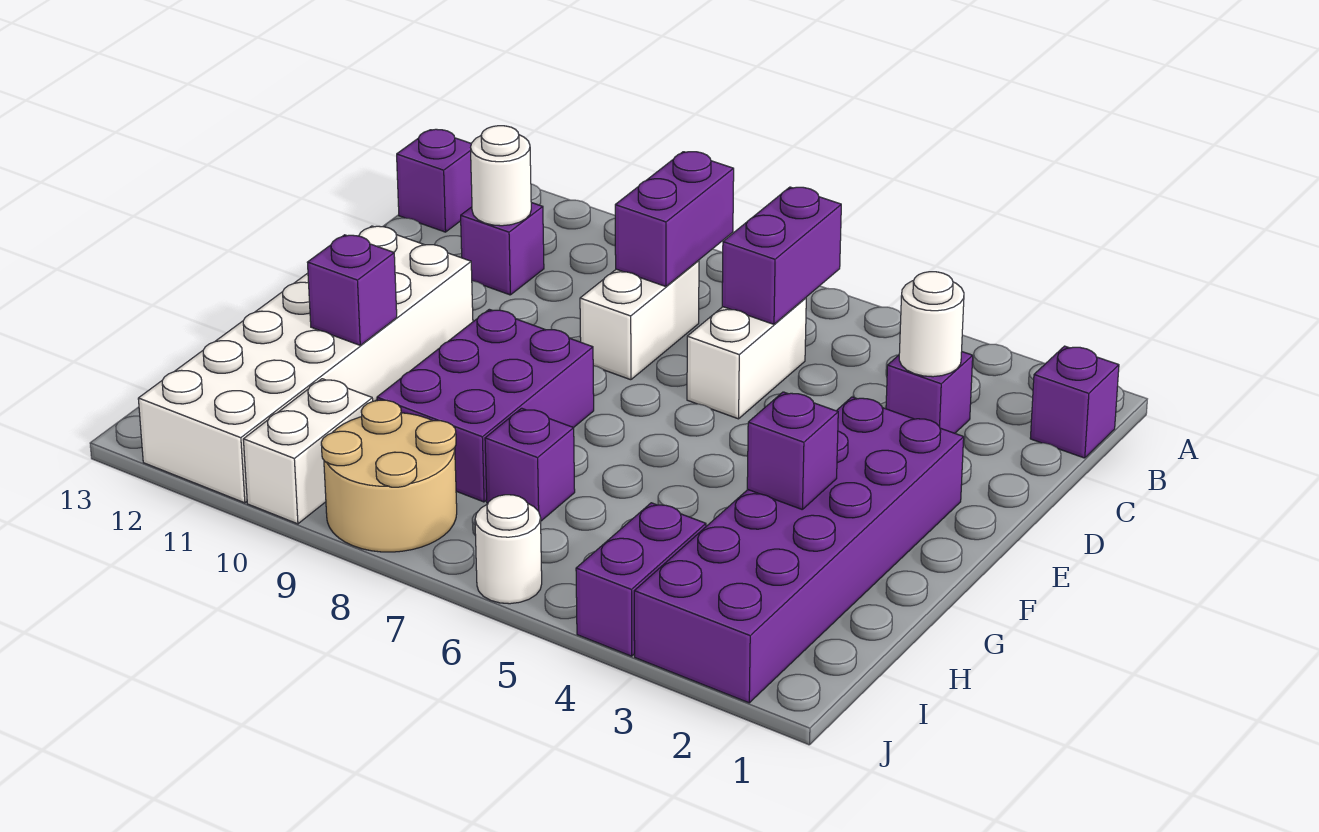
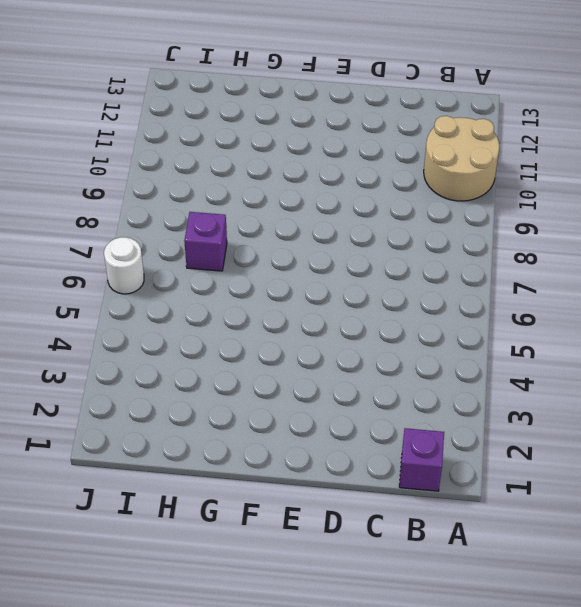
tan round brick A10:B11 level 1 -> tan round brick I8:J9 level 1
none -> purple brick B13 level 1
none -> purple brick C3 level 1
none -> white brick C6:D6 level 1

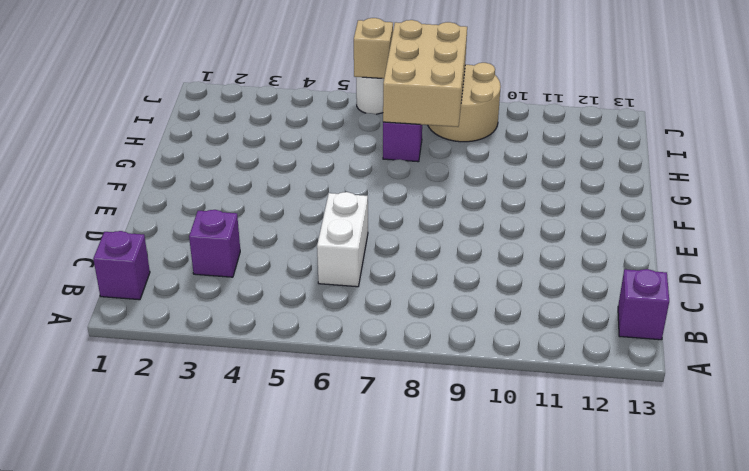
tan brick H7:J8 level 2 -> none
tan brick J6 level 2 -> none
none -> white brick C8:D8 level 1
none -> purple brick C11 level 1
none -> purple brick E2:J3 level 1

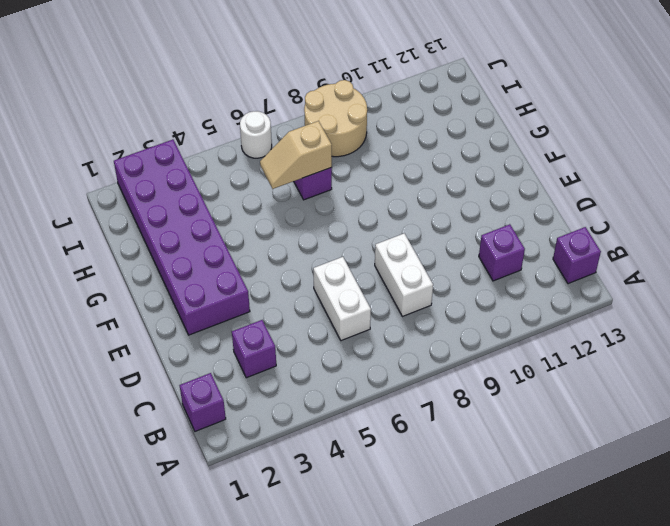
tan slope H6:H7 level 2 top 7 -> none
none -> white brick E11:J12 level 1
none -> purple brick F8:H9 level 1
none -> purple brick I4:J4 level 1

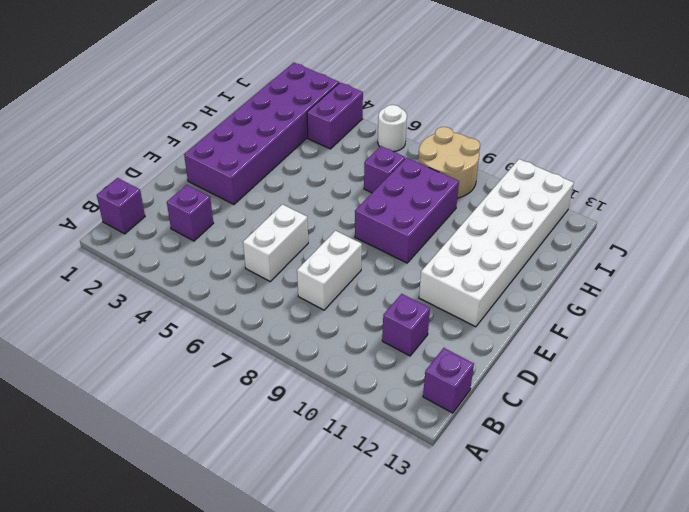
none -> white brick I10:J10 level 1
none -> purple brick B6:C6 level 2
none -> purple brick B8:C8 level 2

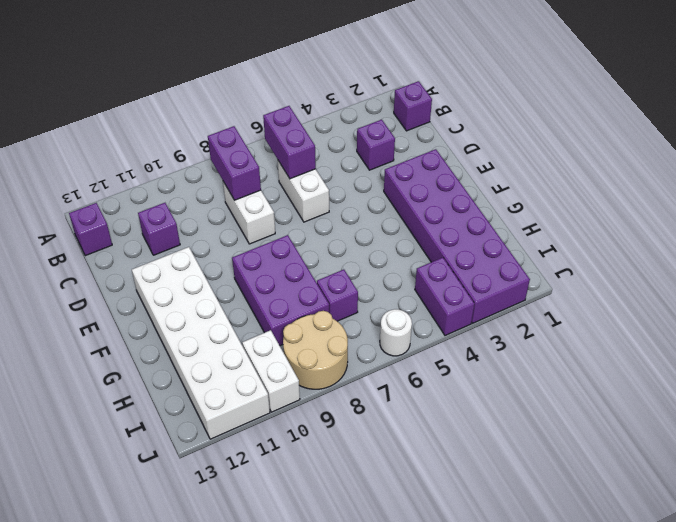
none -> white round brick C3 level 2
none -> white round brick C11 level 2
none -> purple brick G3 level 2

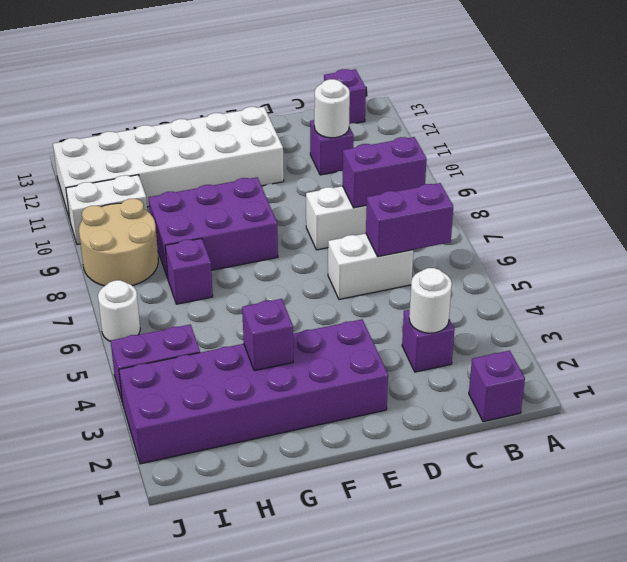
none -> purple brick G11 level 2

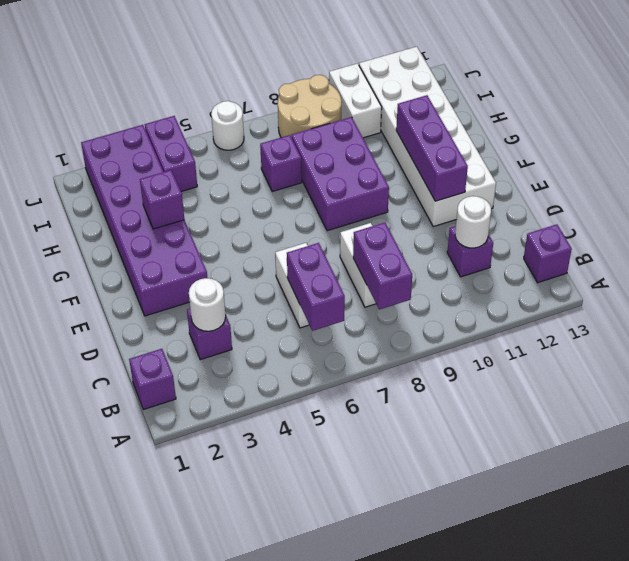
purple brick E11:G11 level 2 -> purple brick G11 level 2

